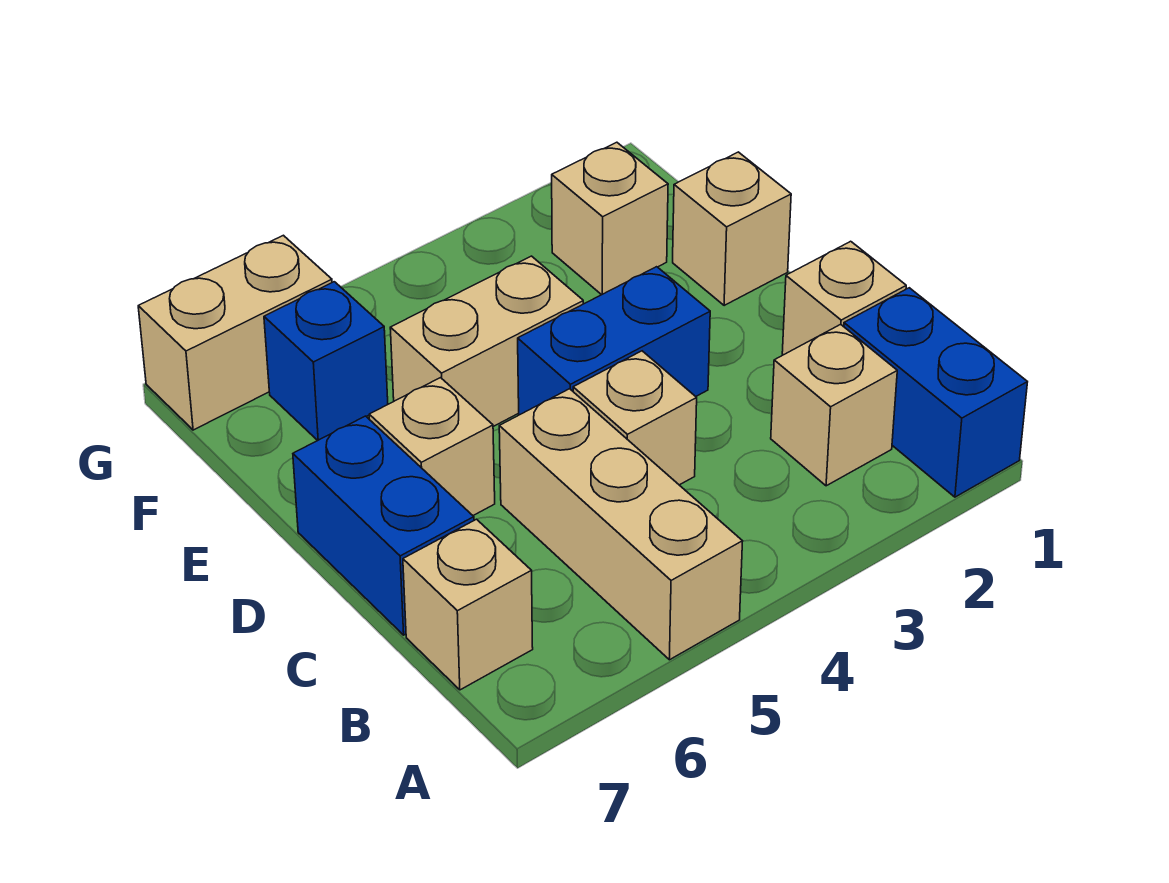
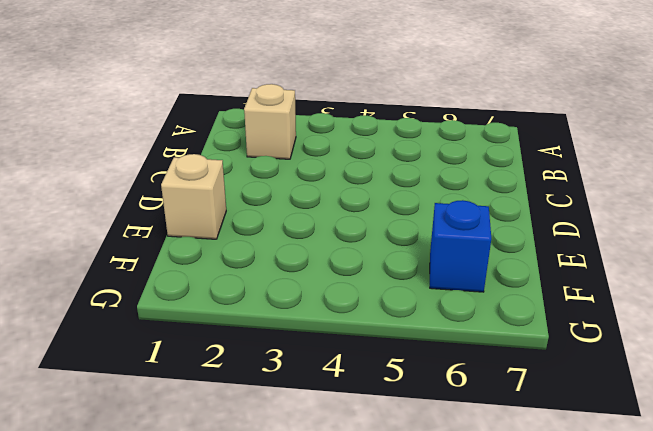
none -> blue brick A1:B1 level 1
none -> tan brick A5:C5 level 1
none -> tan brick B7 level 1

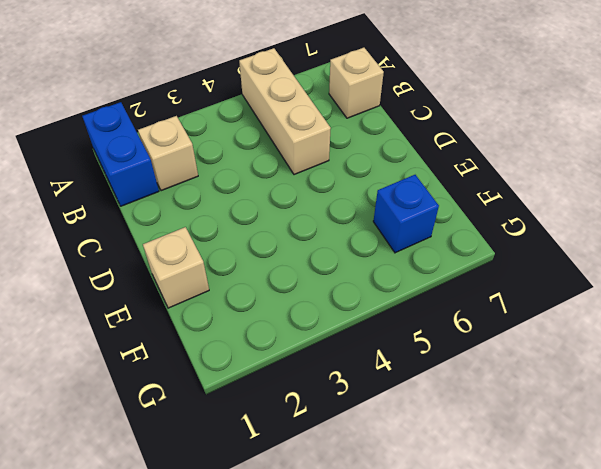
none -> tan brick C1 level 1
none -> tan brick C4 level 1
none -> blue brick C7:D7 level 1

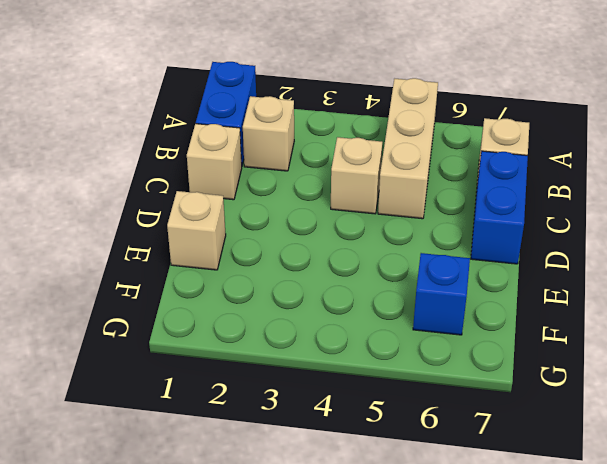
none -> blue brick D3:D4 level 1
none -> tan brick D6 level 1
none -> tan brick E4:E5 level 1

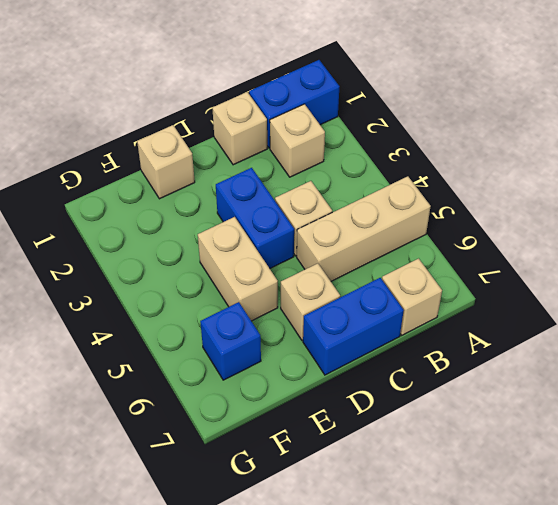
none -> tan brick F2 level 1
none -> tan brick G6:G7 level 1

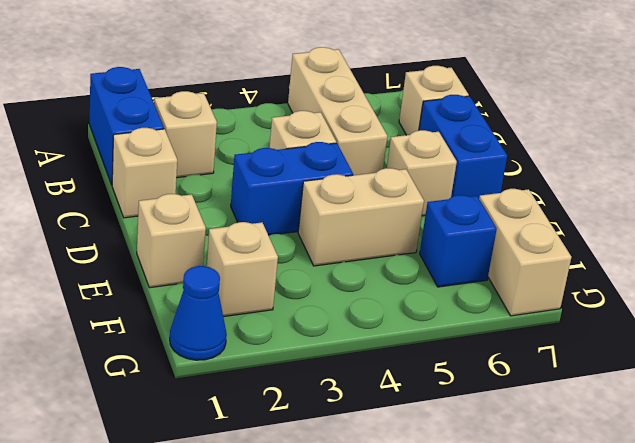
tan brick F7:G7 level 1 -> tan brick G6:G7 level 1
blue cone G1 level 1 -> none

